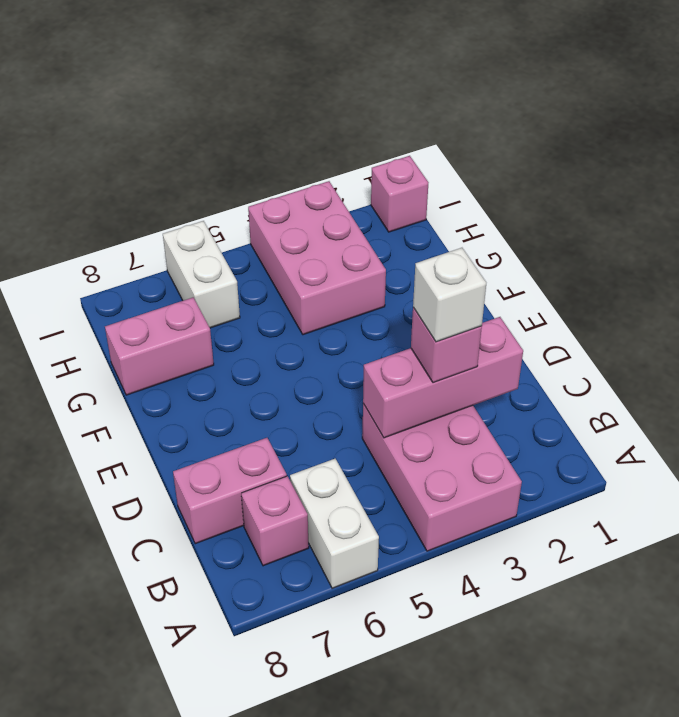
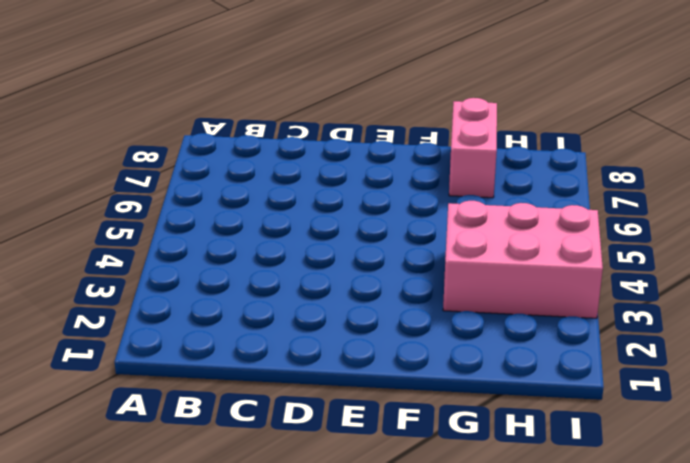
none -> pink brick A3:C4 level 1
none -> white brick A6:B6 level 1

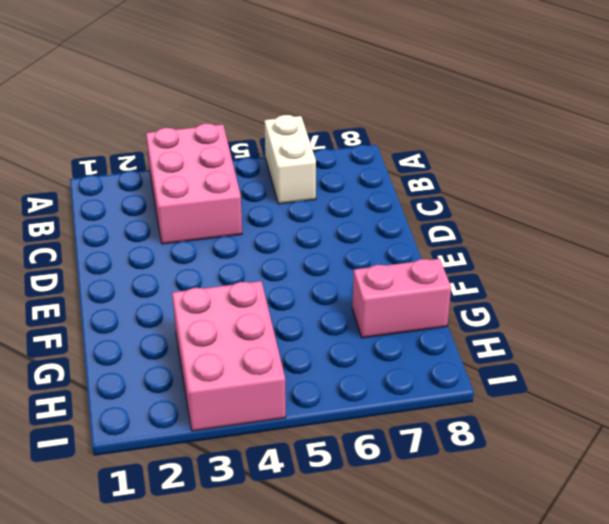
none -> pink brick B7 level 1
none -> pink brick C7:C8 level 1

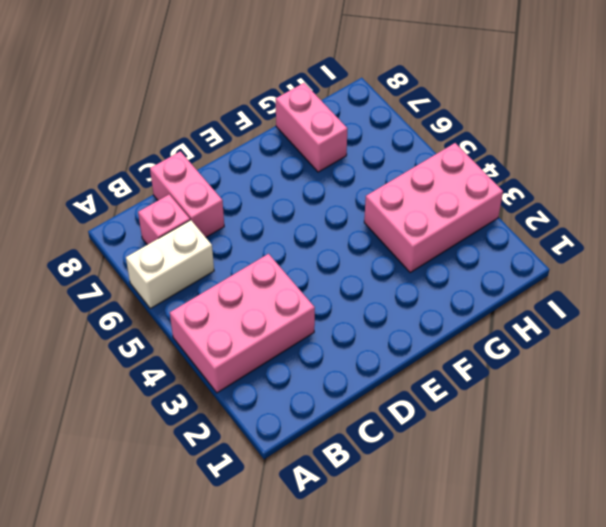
none -> white brick H6:I6 level 1
none -> pink brick I1 level 1

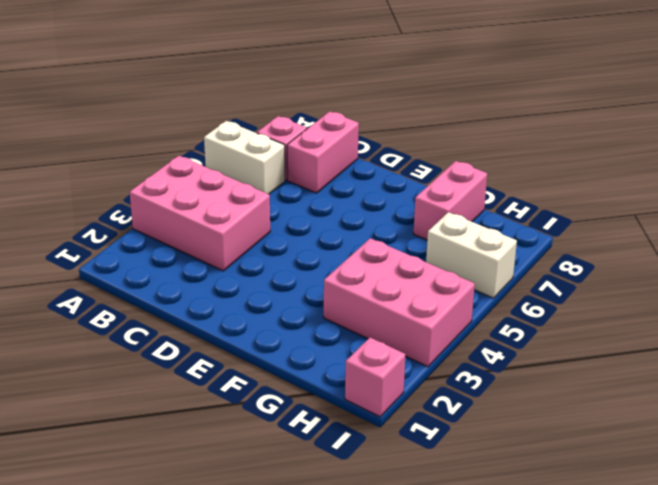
none -> pink brick C2:C4 level 2
none -> pink brick C3 level 3

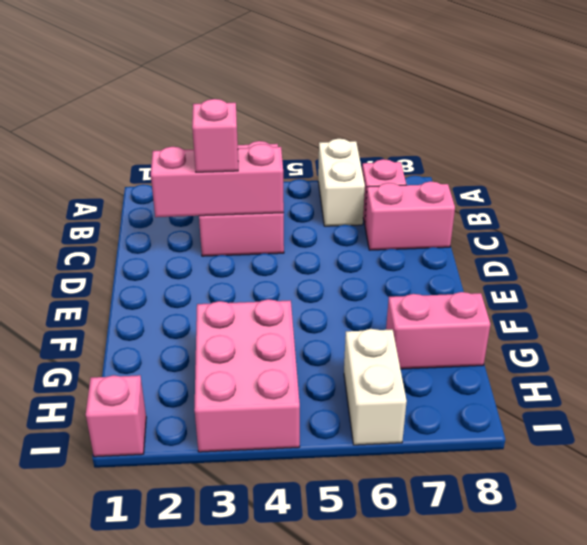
none -> white brick C3 level 4

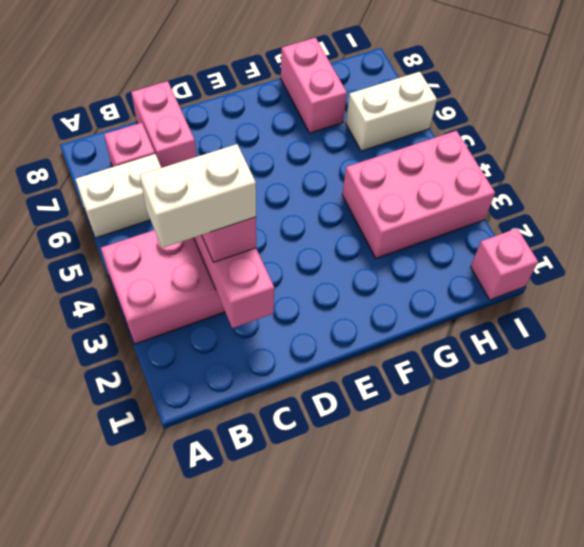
white brick B3:C3 level 4 -> white brick C3 level 4

